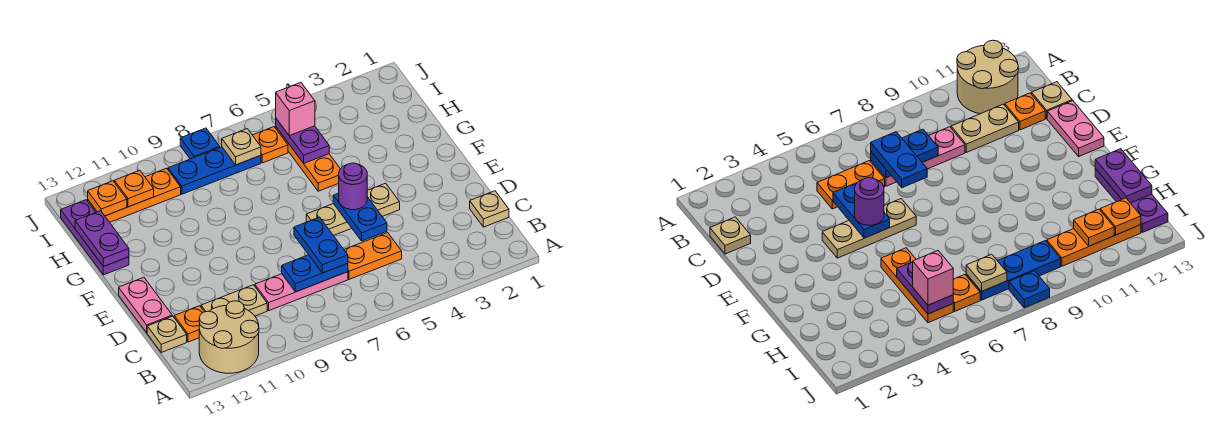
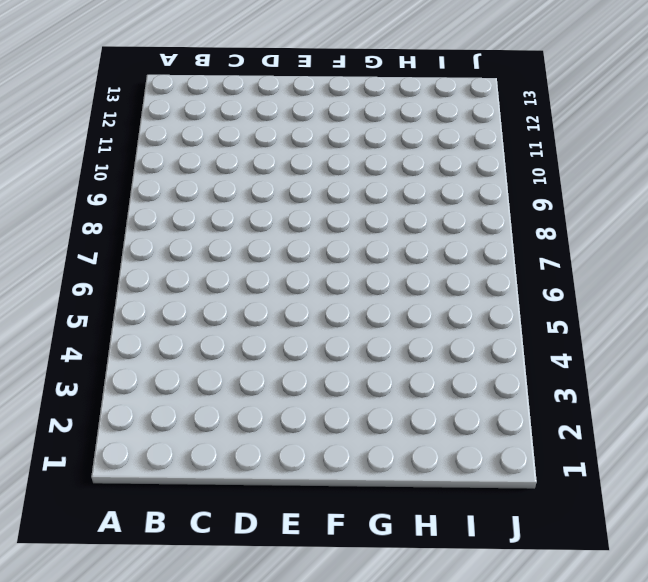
none -> tan round brick A11:B12 level 1
none -> tan plate C1 level 1
none -> orange plate C5:C6 level 1

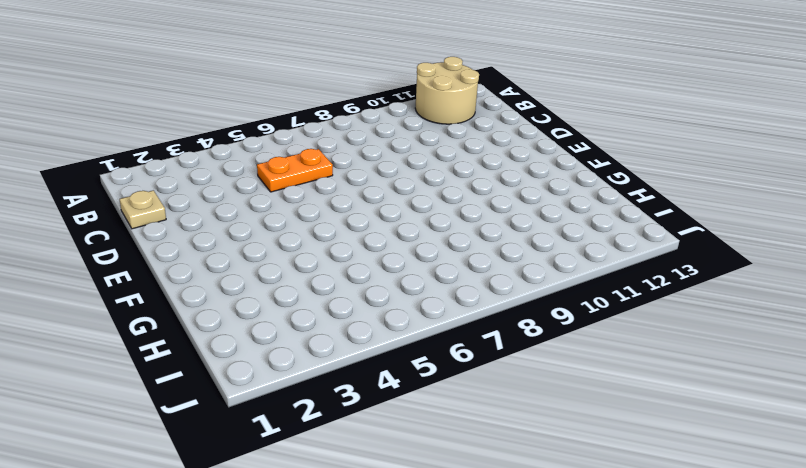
none -> pink plate C7:C9 level 1
none -> tan plate C10:C11 level 1
none -> orange plate C12 level 1

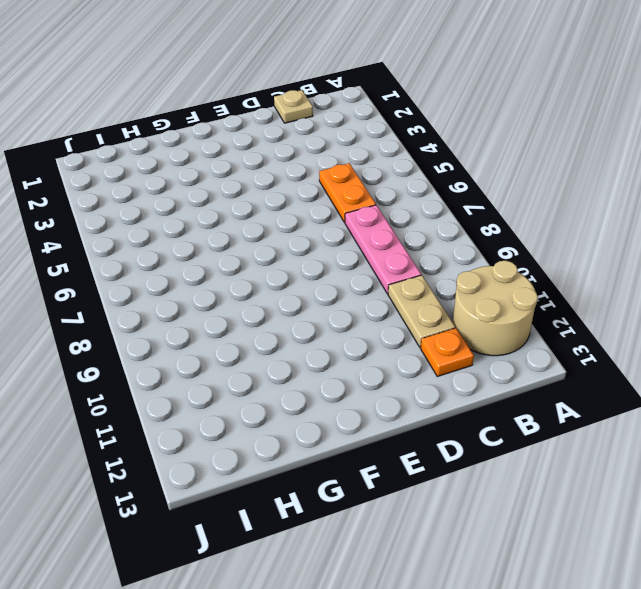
none -> tan plate C13 level 1
none -> pink plate D13:E13 level 1
none -> tan plate E4:E6 level 1

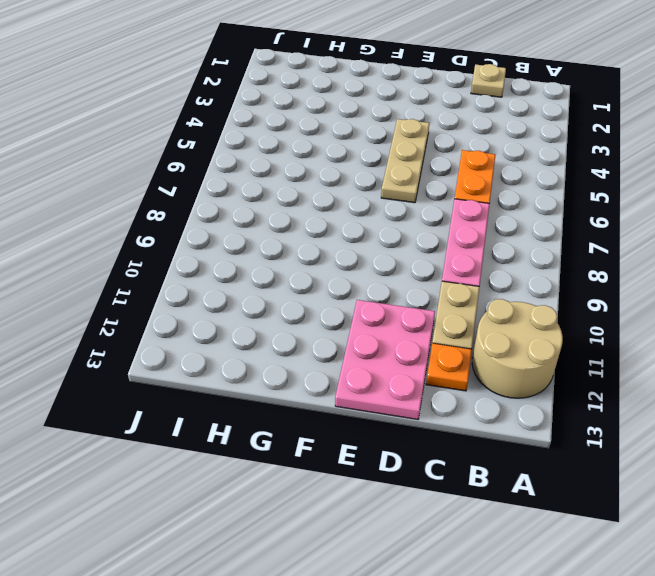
pink plate D11:E13 level 1 -> pink plate D13:E13 level 1
none -> tan plate C13 level 1
none -> orange plate G5:I5 level 1
none -> purple plate G13:I13 level 1

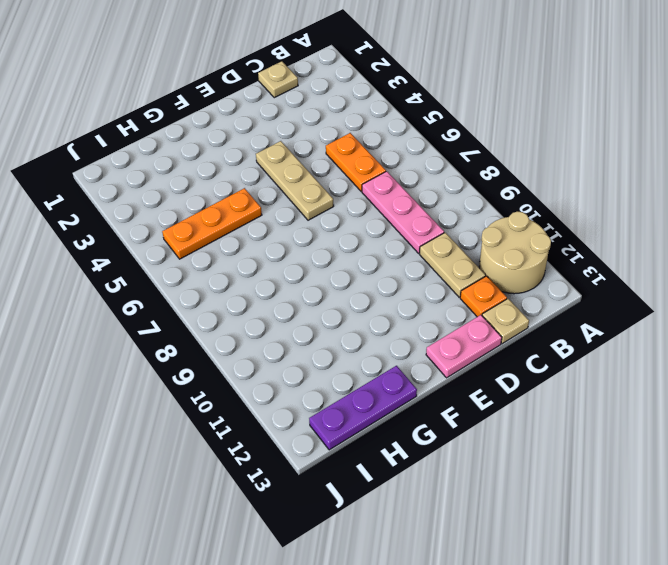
none -> orange plate I6 level 1
none -> blue plate I7:I9 level 1
none -> orange plate I10:I12 level 1

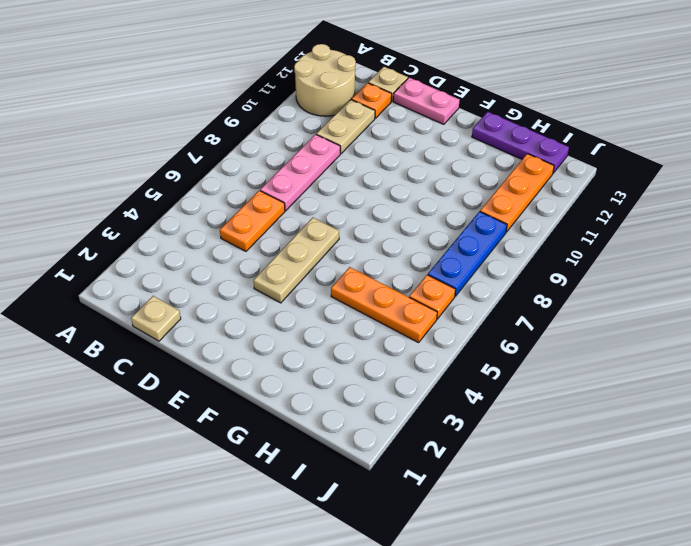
none -> blue plate J8 level 1
none -> blue plate C7:C8 level 2
none -> blue plate D5:E5 level 2

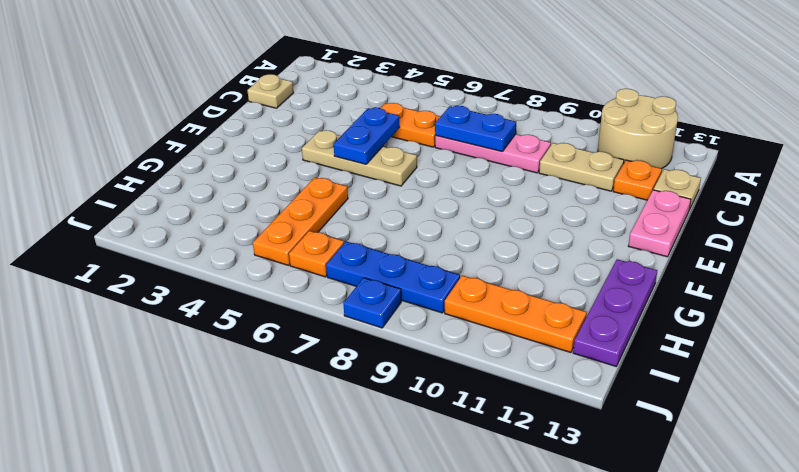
none -> purple plate G13:H13 level 2
none -> purple plate H5:I5 level 2
none -> tan plate I7 level 2

